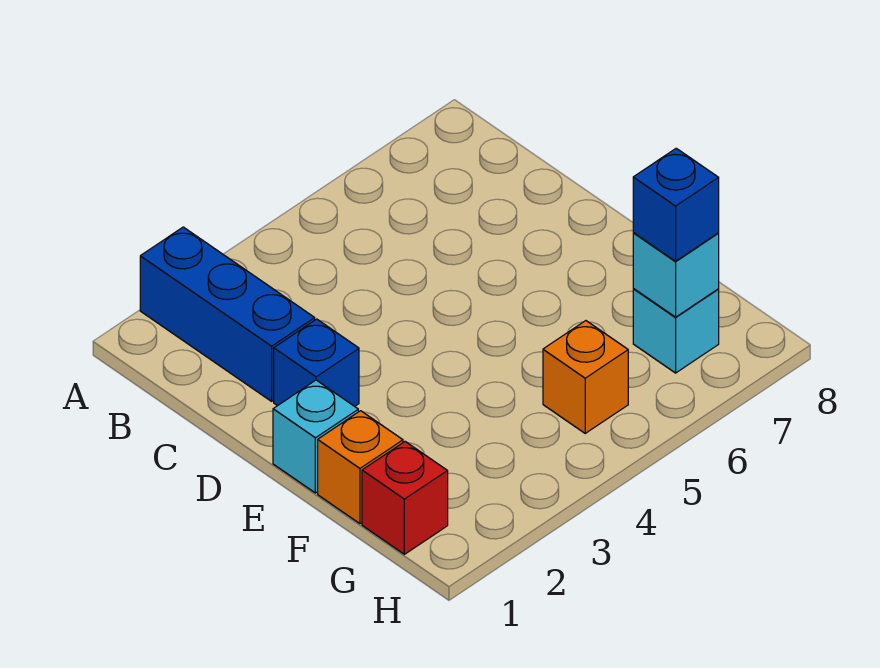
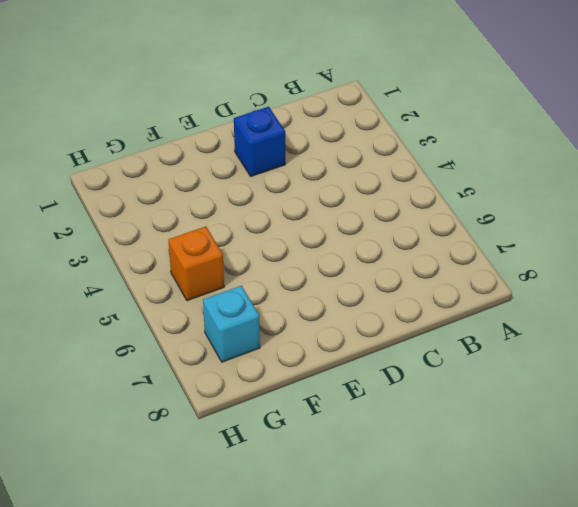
none -> blue brick A2:C2 level 1
none -> cyan brick E1 level 1

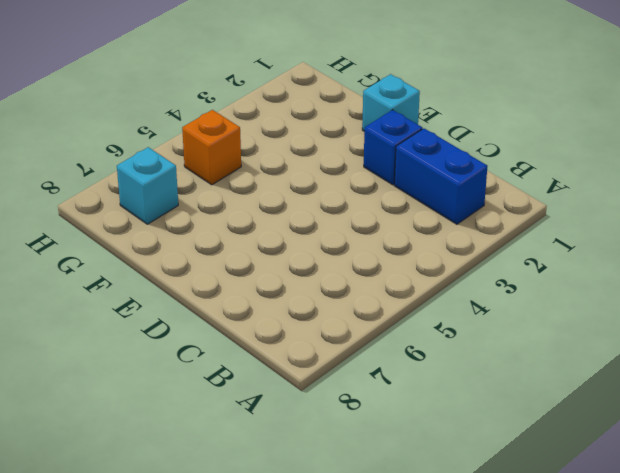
blue brick B2:C2 level 1 -> blue brick A2:C2 level 1
none -> orange brick F1 level 1
none -> red brick G1 level 1

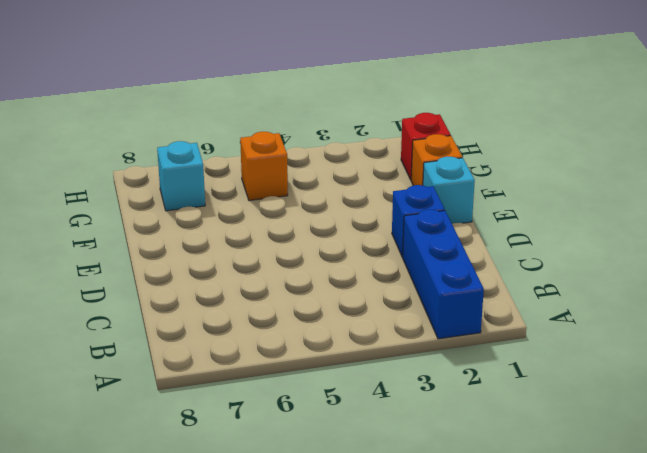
none -> cyan brick G7 level 2
none -> blue brick G7 level 3

